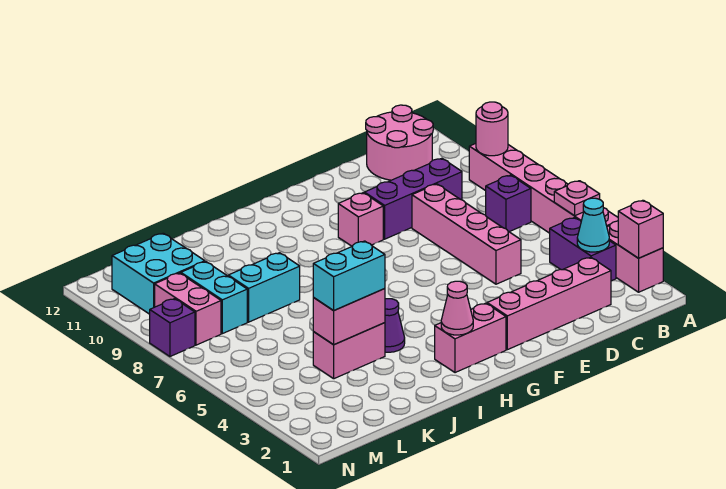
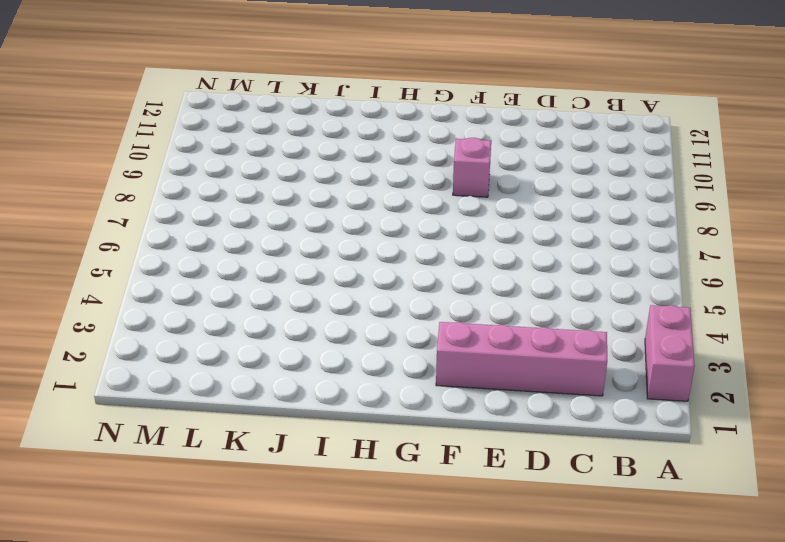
none -> pink brick A4:A9 level 1
none -> purple brick B3:B4 level 1
none -> purple brick B7 level 1

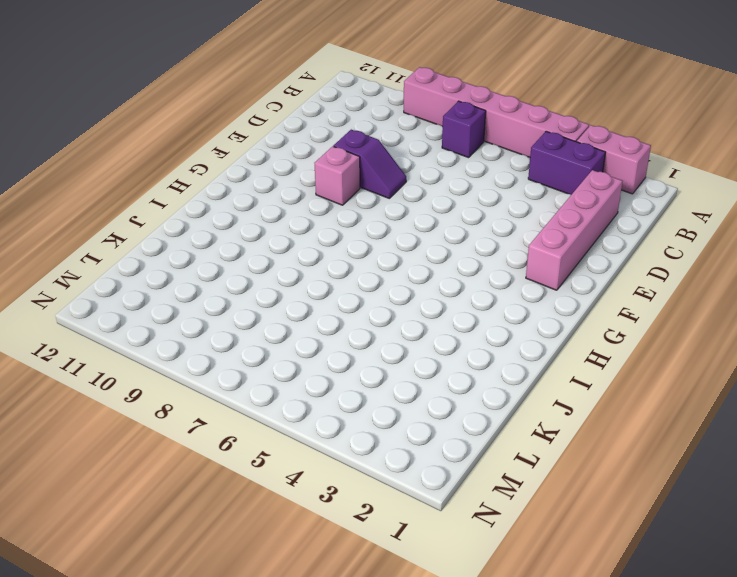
purple slope E8:E9 level 1 top 9 -> purple brick C9:E9 level 1
none -> pink round brick B11:C12 level 1
none -> pink brick D5:D8 level 1
none -> pink brick G2:H2 level 1

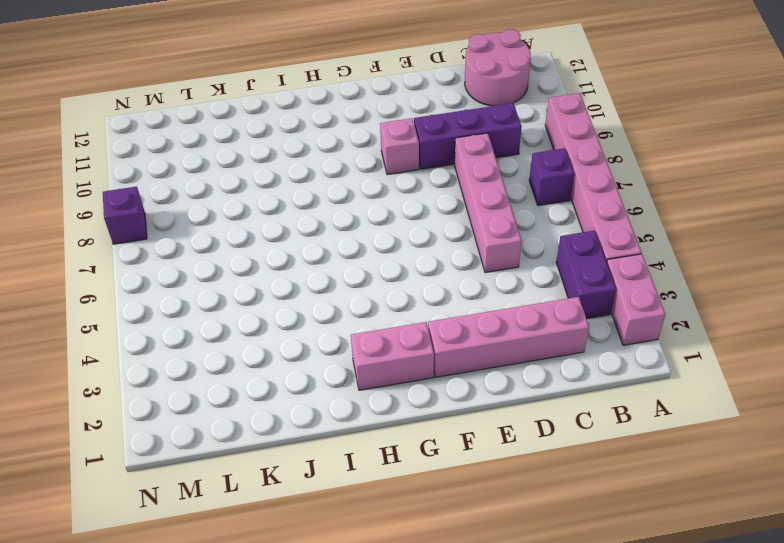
none -> purple cone I4 level 1
none -> pink brick J4:K4 level 1
none -> cyan brick J8:K8 level 1

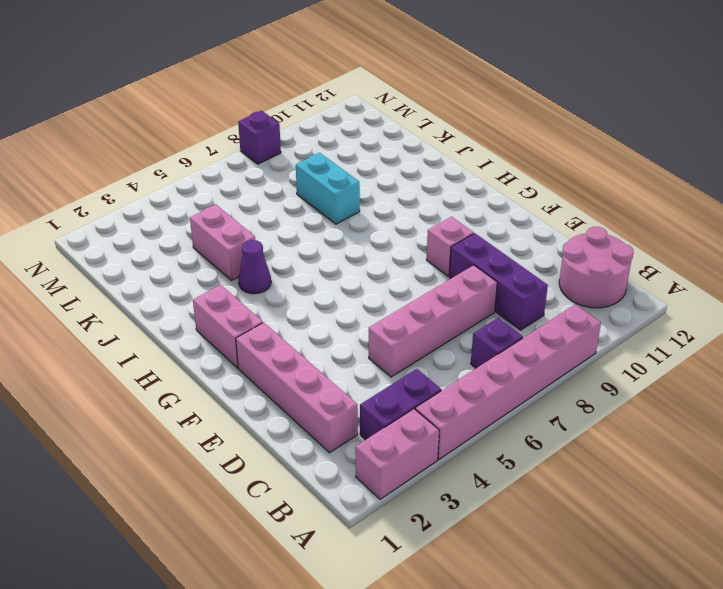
none -> cyan brick L8:L9 level 1
none -> cyan brick L10:M11 level 1
none -> pink brick M8:M9 level 1

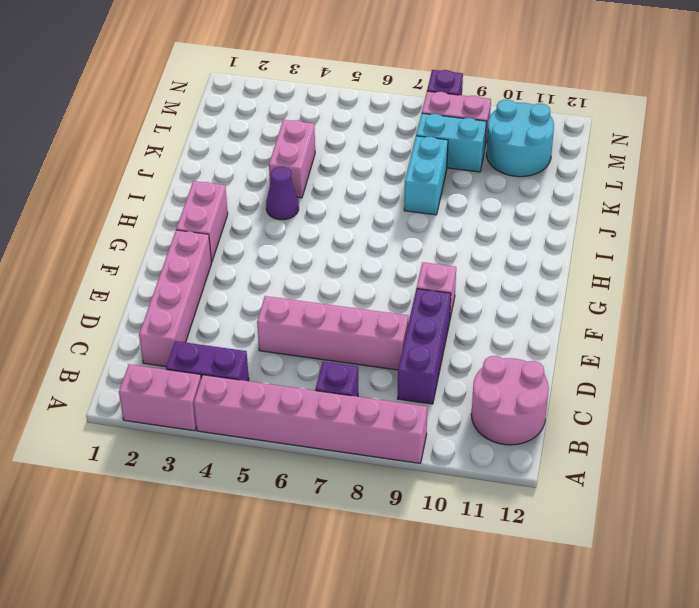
cyan round brick L10:M11 level 1 -> cyan brick L10:M11 level 1
none -> pink brick A2 level 2
none -> pink plate A5 level 2
none -> pink round brick A9 level 2

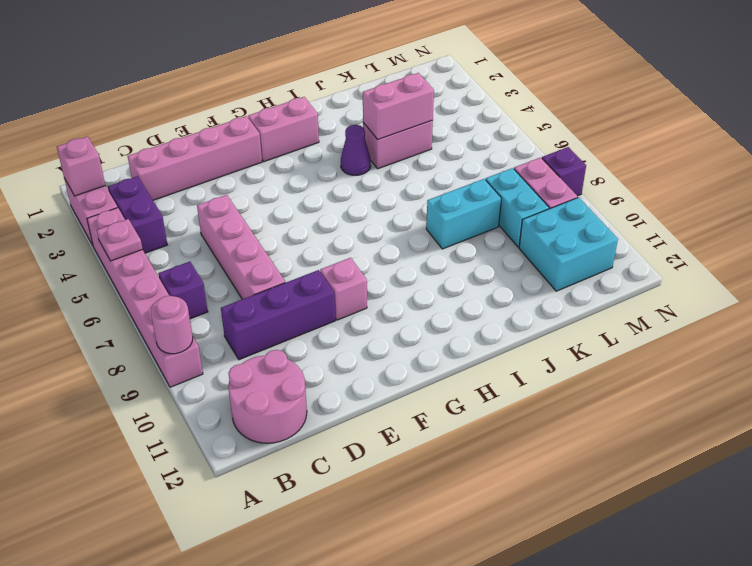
none -> cyan cone B3 level 2
none -> pink cone H2 level 2
none -> cyan brick J4:K4 level 3

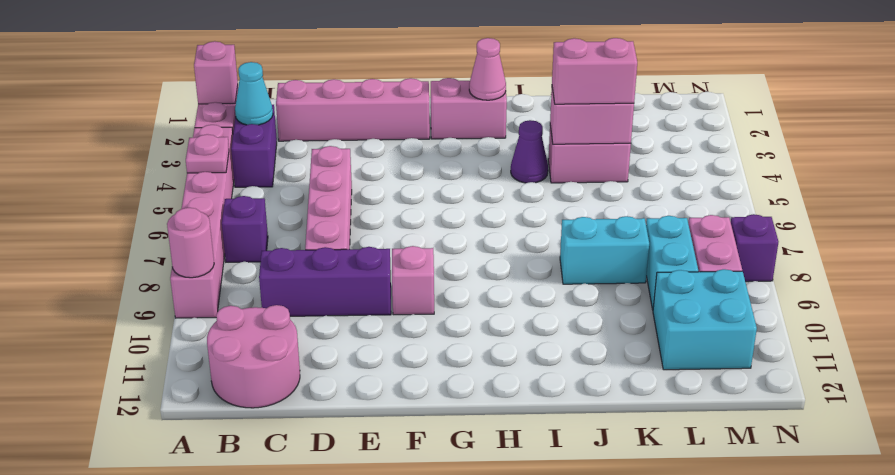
pink brick J4:K4 level 3 -> cyan brick J4:K4 level 3

